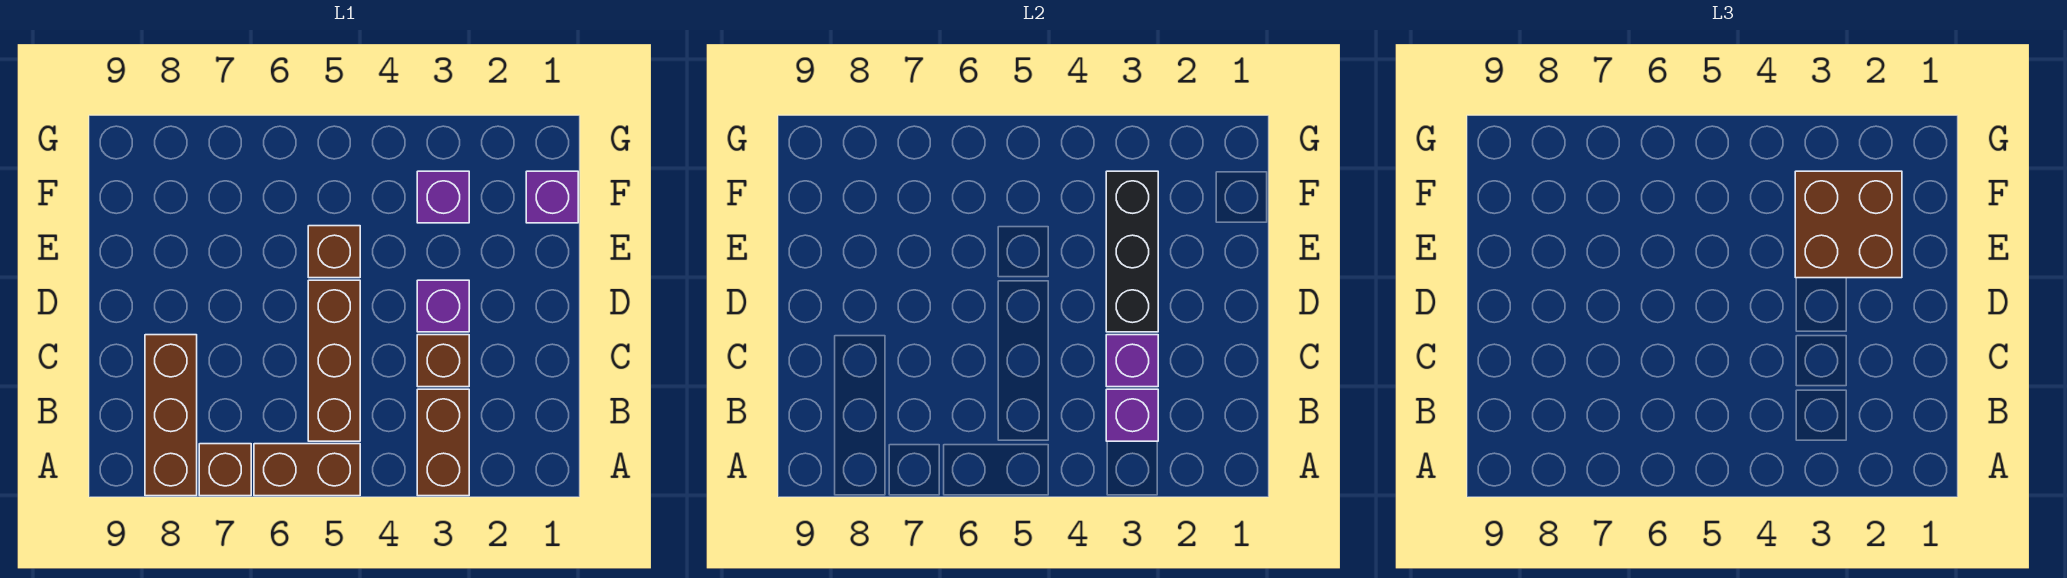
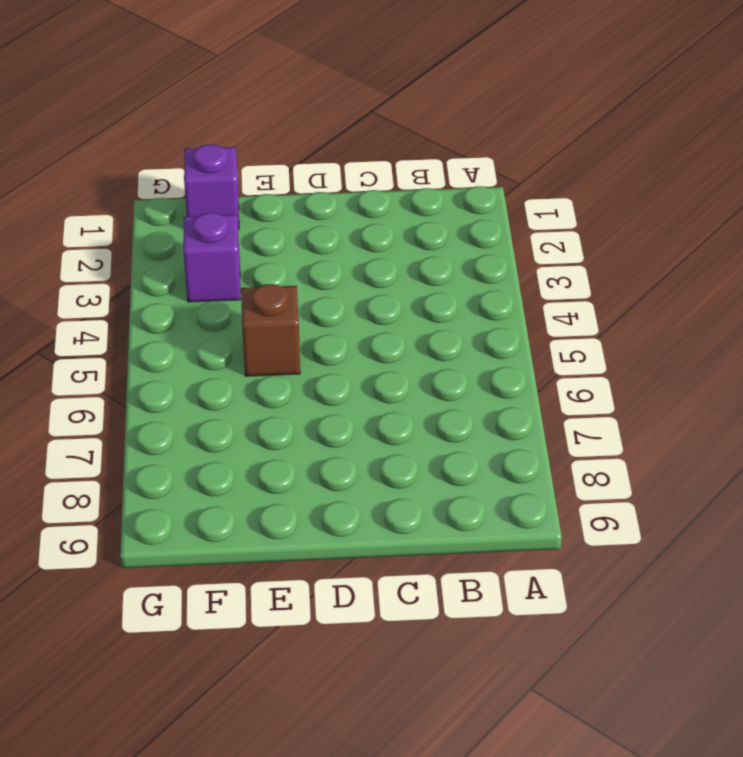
none -> brown brick A3:B3 level 1
none -> brown brick A5:A6 level 1
none -> brown brick A7 level 1

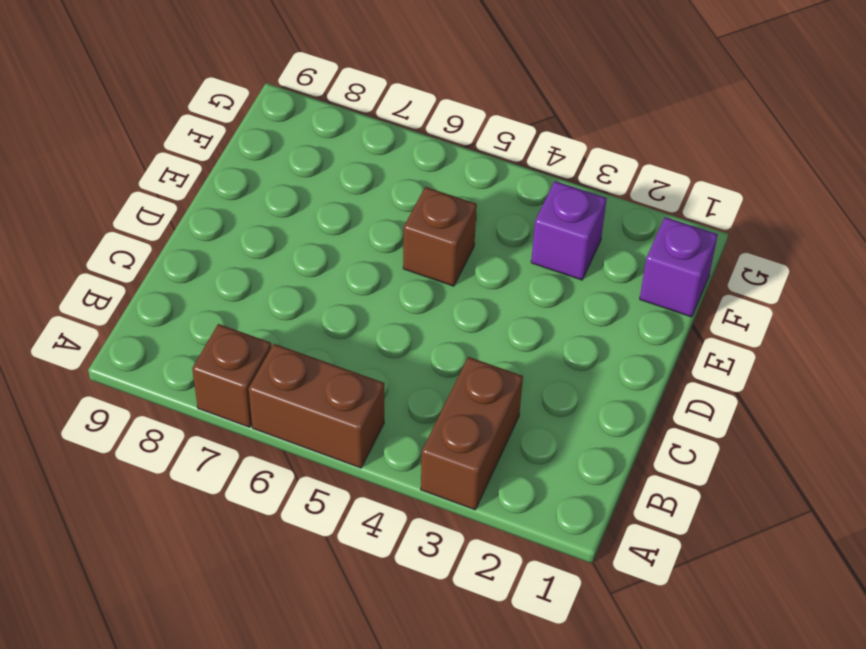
none -> brown brick A8:C8 level 1
none -> brown brick B5:D5 level 1
none -> brown brick C3 level 1

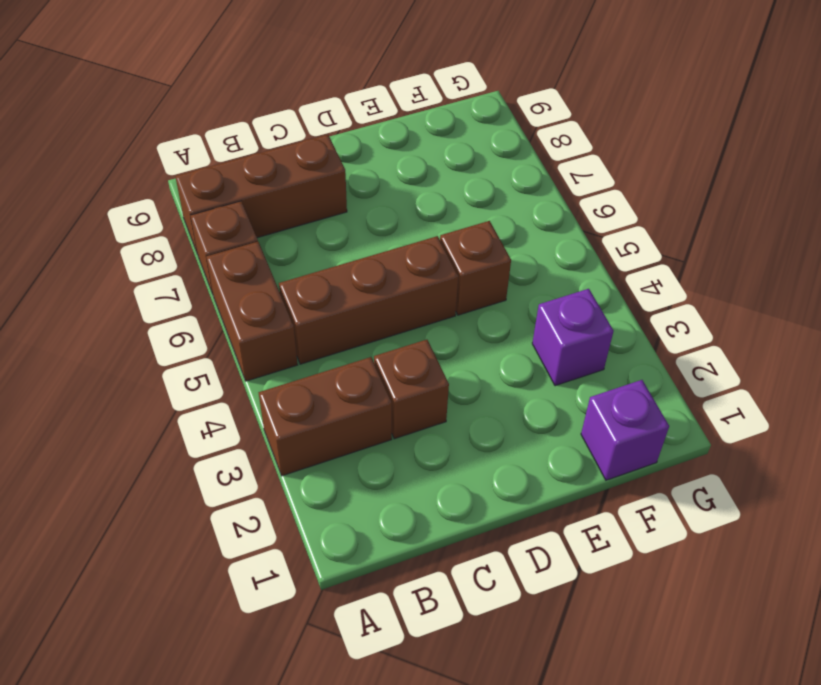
none -> purple brick D3 level 1
none -> purple brick B3 level 2
none -> purple brick C3 level 2

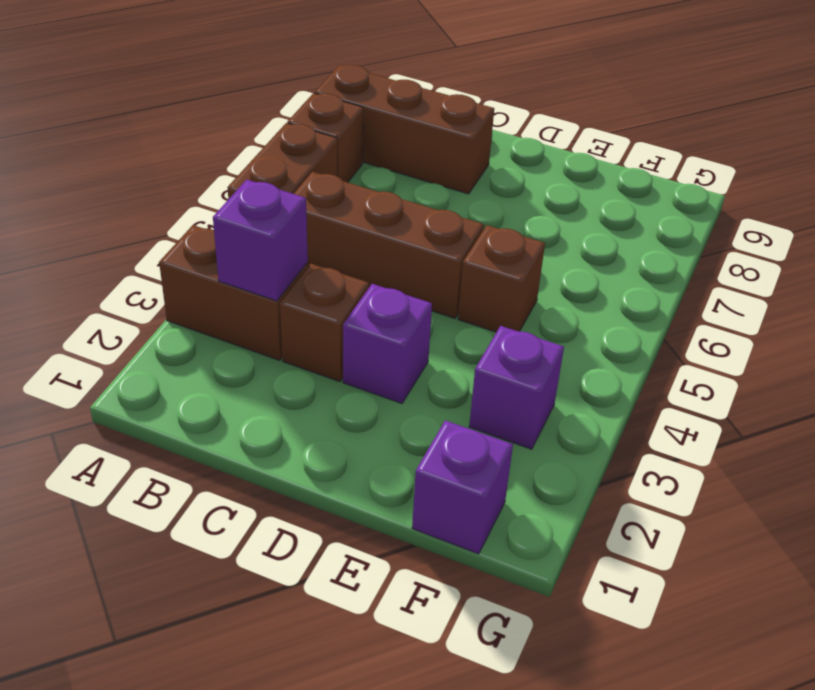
none -> purple brick C3 level 2
none -> black brick D3:F3 level 2
none -> brown brick E2:F3 level 3

